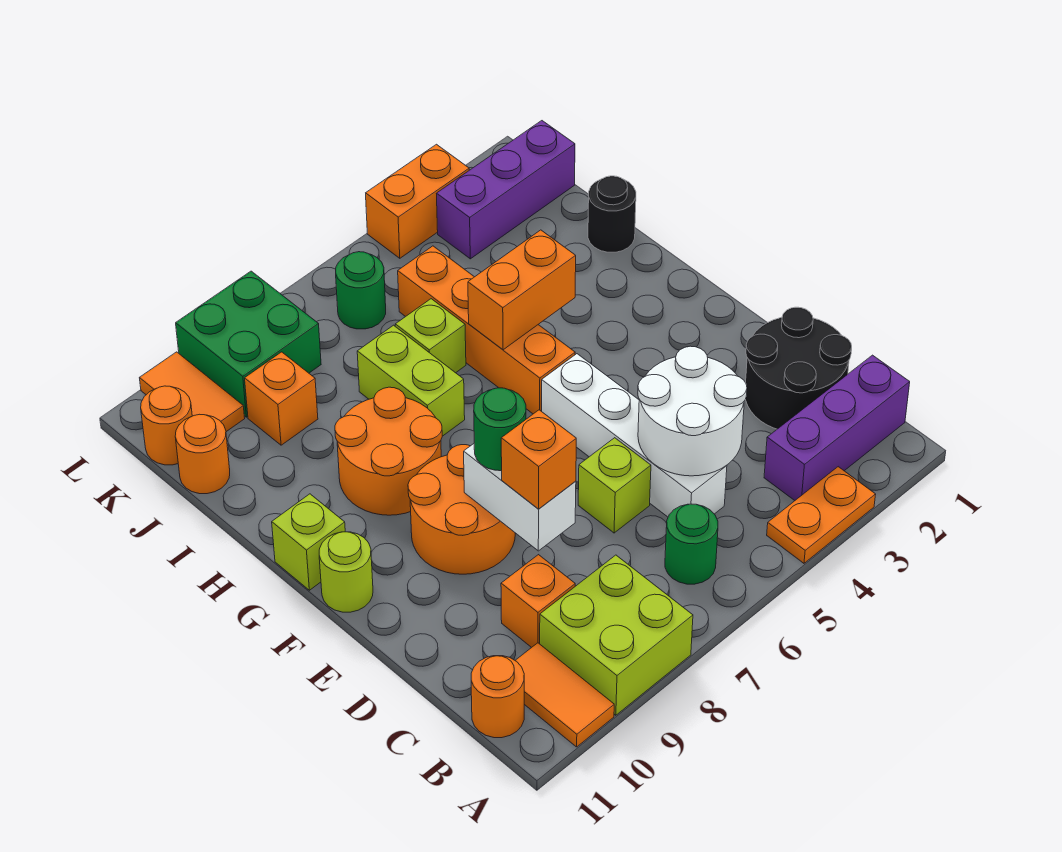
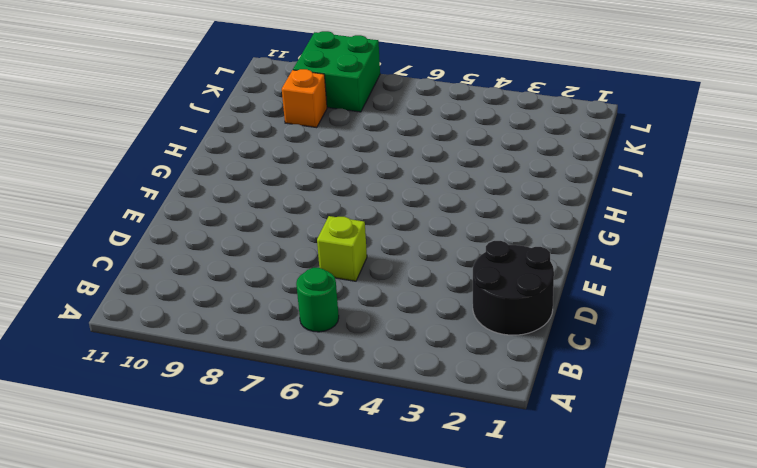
none -> orange plate A3:A4 level 1
none -> lime brick A8:B9 level 1
none -> orange tile A10:B10 level 1
none -> purple brick B1:B3 level 1

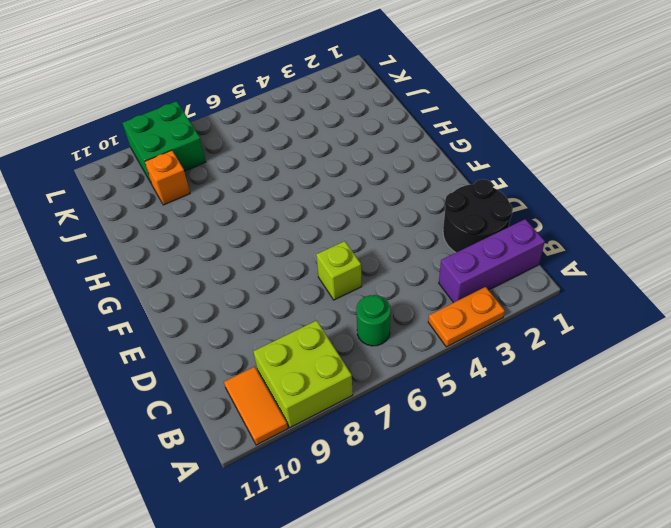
none -> orange round brick B11 level 1
none -> white brick C5:F5 level 1
none -> orange brick C9 level 1
none -> orange round brick E8:F9 level 1

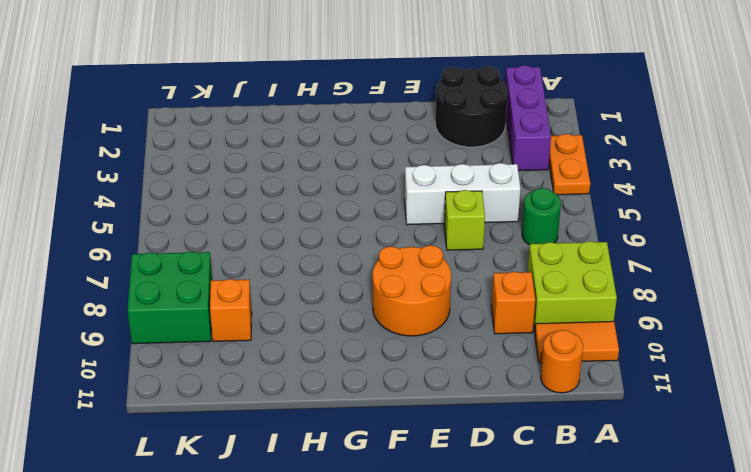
white brick C5:E5 level 1 -> white brick C5:F5 level 1
none -> lime round brick F11 level 1
none -> orange brick G5:J5 level 1
none -> orange round brick G8:H9 level 1
none -> lime brick G11 level 1

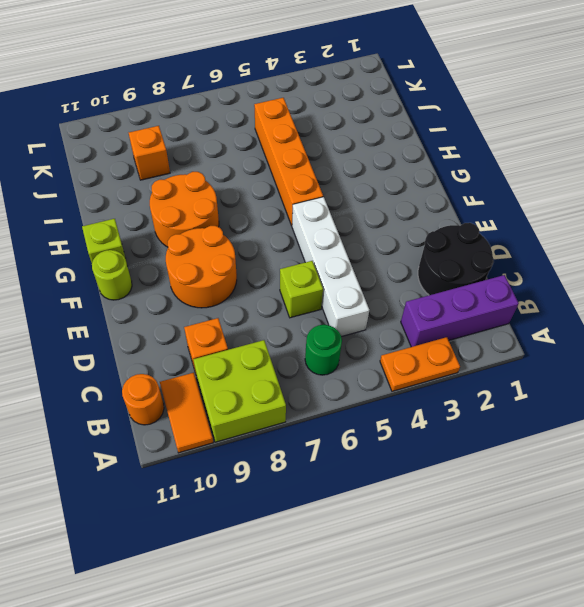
none -> lime brick H7:I7 level 1
none -> black round brick I1 level 1
none -> lime brick I6 level 1
none -> orange round brick J11 level 1

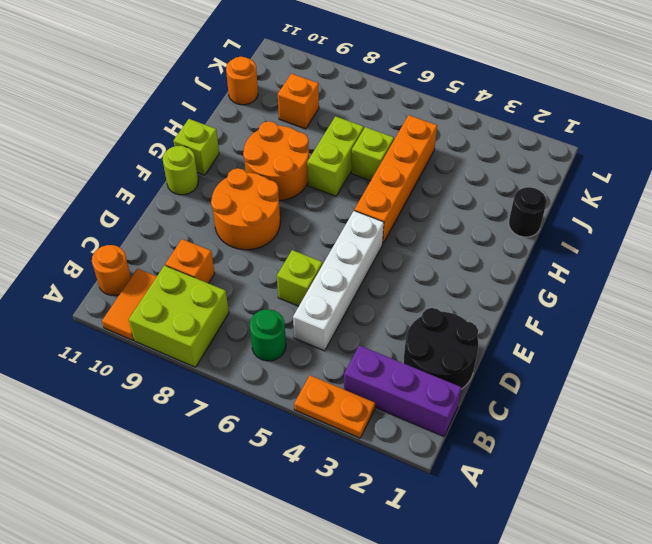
none -> purple brick K1:K3 level 1
none -> green round brick K6 level 1
none -> green brick K8:L9 level 1
none -> orange tile K10:L10 level 1

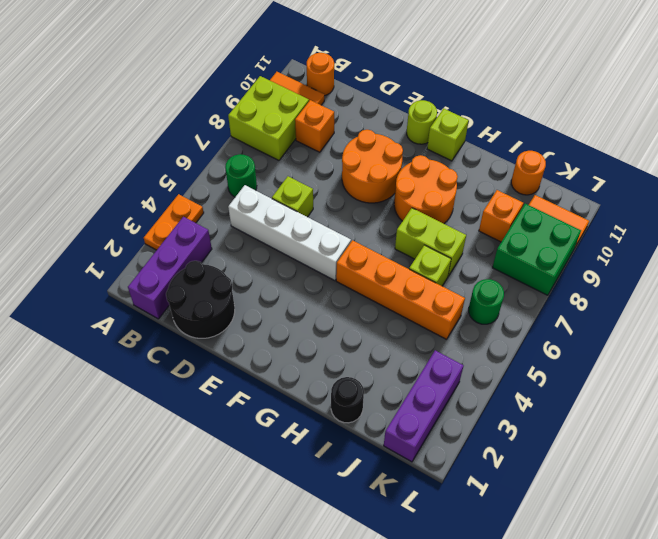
none -> orange round brick K11 level 1
none -> orange brick L3:L4 level 1
none -> white round brick C4:D5 level 2
none -> white brick D8:E8 level 2

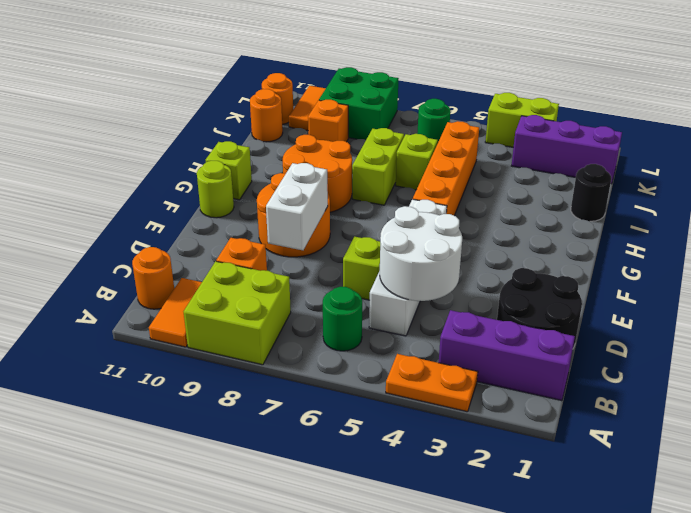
lime brick L3:L4 level 1 -> orange brick L3:L4 level 1
none -> orange brick H4:H5 level 2
none -> orange brick D8 level 3
none -> green round brick E8 level 3

